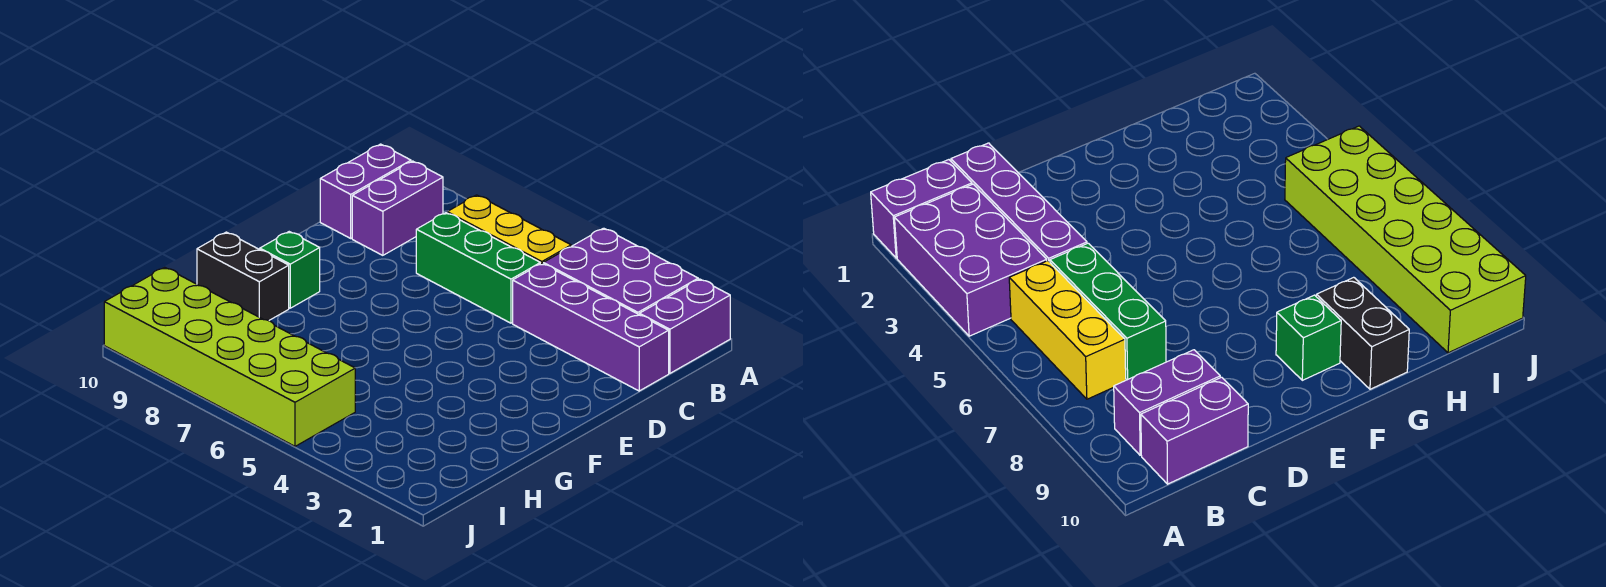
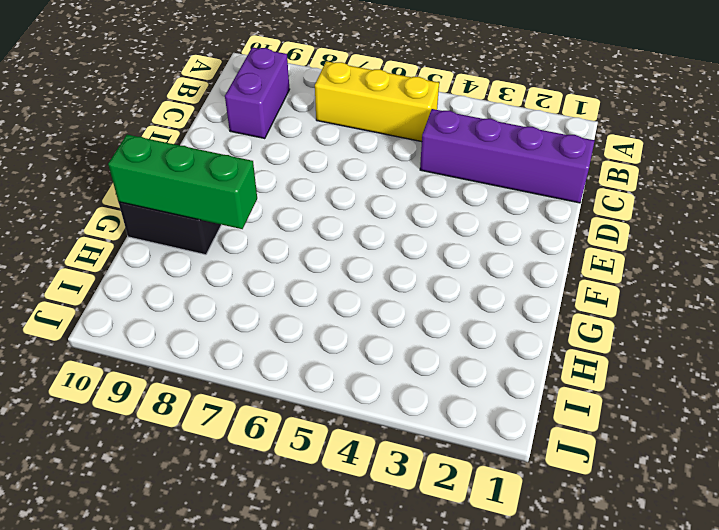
green brick G8:G10 level 2 -> green brick C5:C7 level 1
none -> purple brick A1:B1 level 1
none -> purple brick A2:B4 level 1

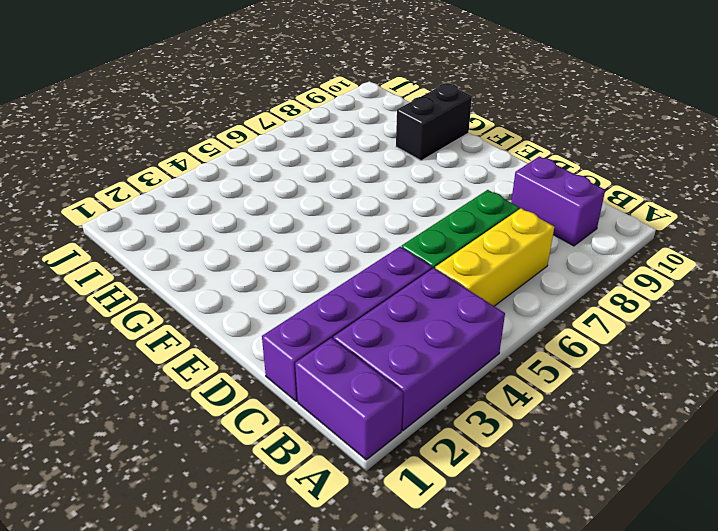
none -> purple brick B10:C10 level 1
none -> green brick F9 level 1

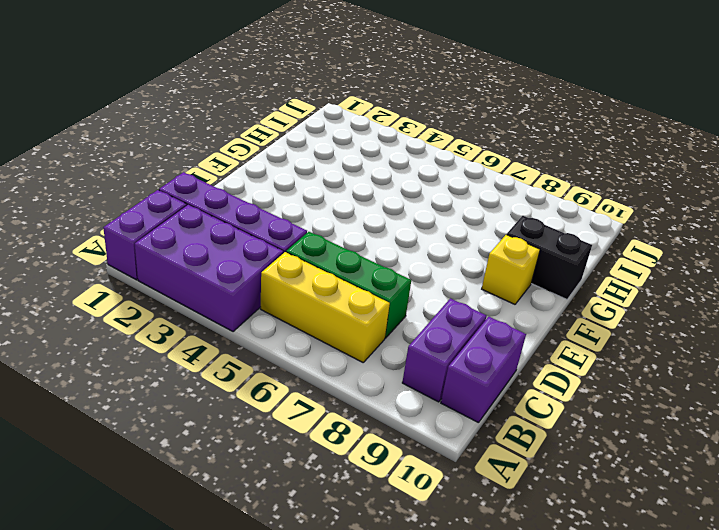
yellow brick F9 level 1 -> green brick F9 level 1
none -> lime brick I5:J10 level 1

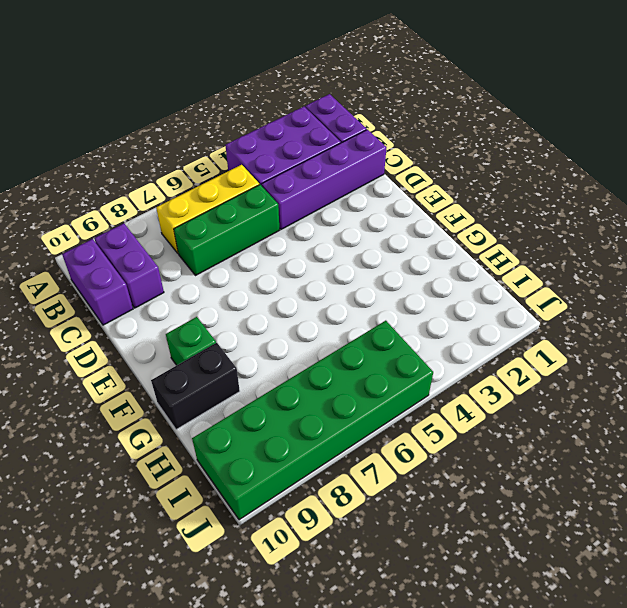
green brick I5:J10 level 1 -> lime brick I5:J10 level 1

